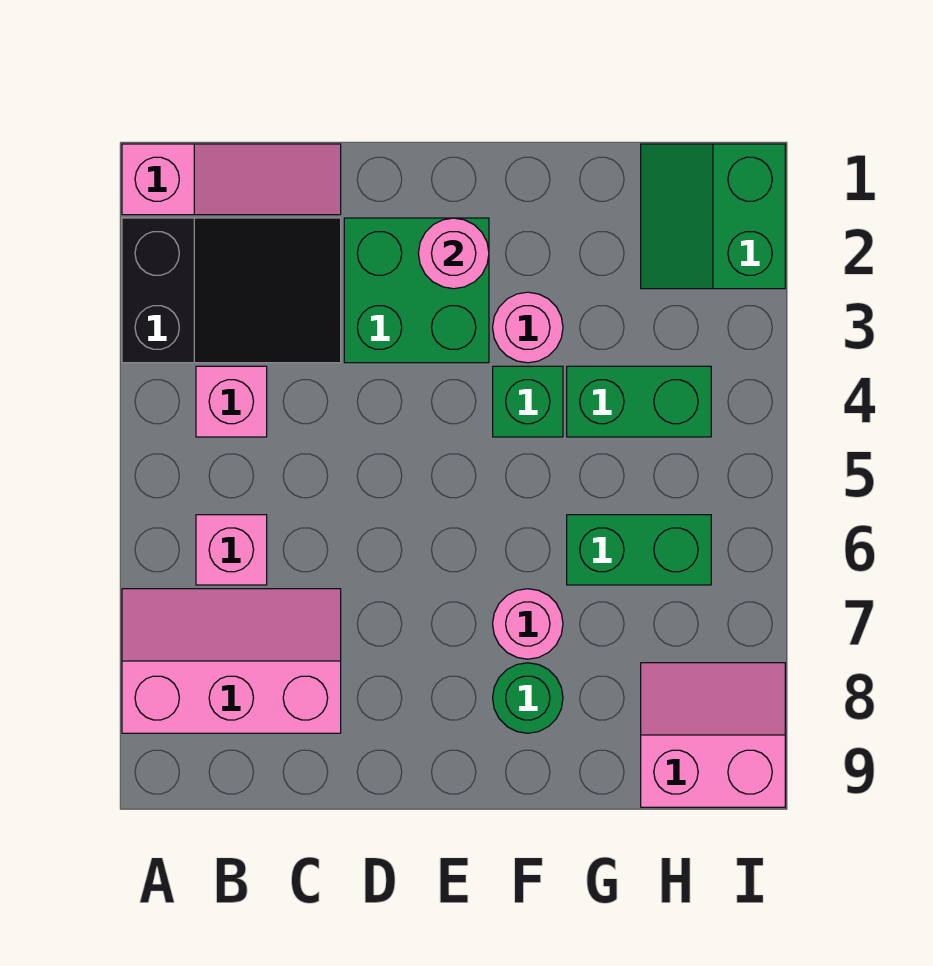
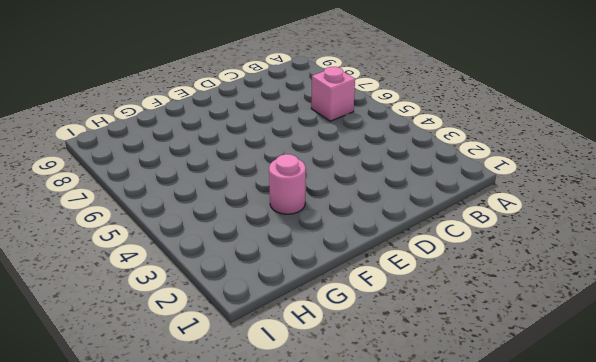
none -> pink slope A1:C1 level 1 top A
none -> black slope A2:C3 level 1 top A
none -> pink slope A7:C8 level 1 top 8

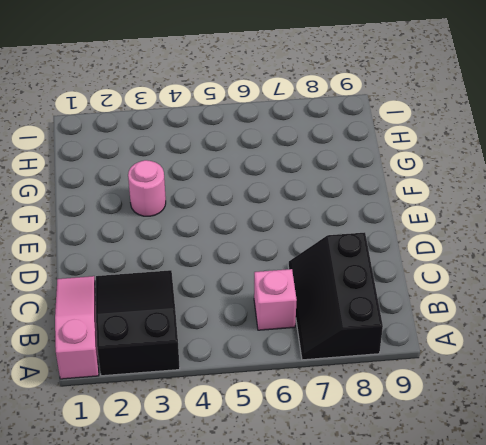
black slope A7:C8 level 1 top 8 -> pink slope A7:C8 level 1 top 8
none -> pink brick B4 level 1
none -> green brick D2:E3 level 1
none -> green brick F4 level 1

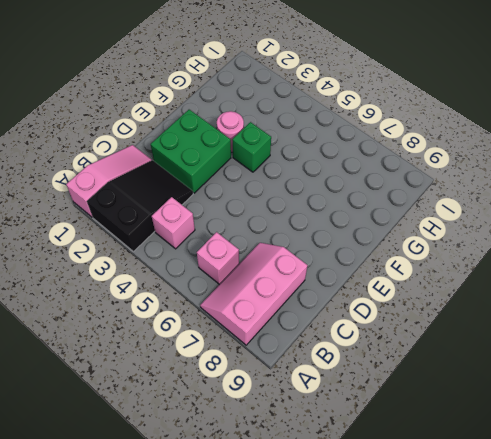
none -> pink round brick F7 level 1
none -> green round brick F8 level 1
none -> green brick G4:H4 level 1

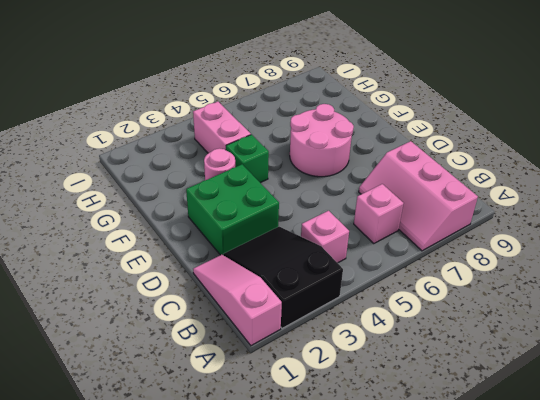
pink round brick E6:F7 level 1 -> pink round brick F7 level 1
pink brick G4:H4 level 1 -> green brick G4:H4 level 1
none -> green round brick F8 level 1
none -> green brick G6:H6 level 1
none -> green slope H1:I2 level 1 top I

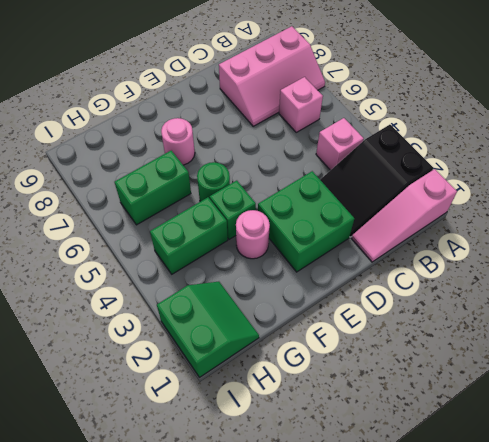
green round brick F5 level 1 -> green round brick F8 level 1
none -> pink slope H8:I9 level 1 top 9
none -> pink round brick E2 level 2

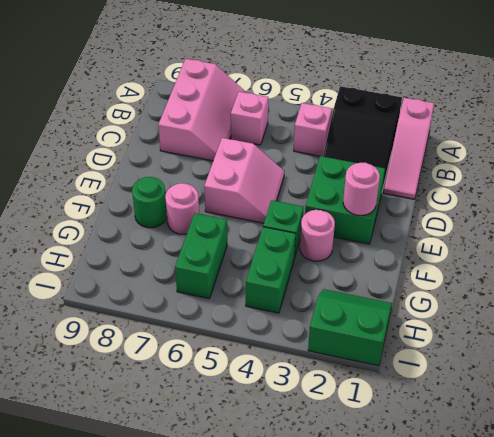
pink slope D5:E6 level 1 top 6 -> pink slope H8:I9 level 1 top 9

